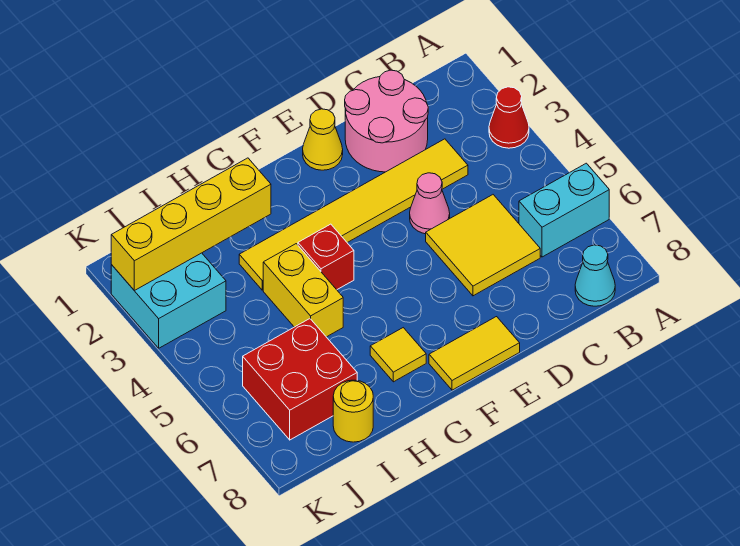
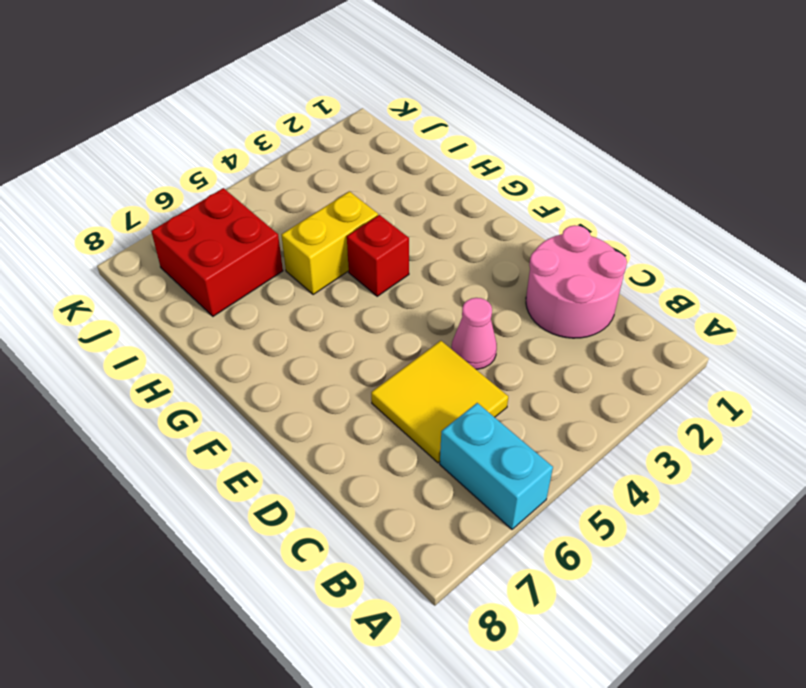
none -> red cone A3 level 1
none -> cyan cone B8 level 1
none -> yellow tile C3:H3 level 1

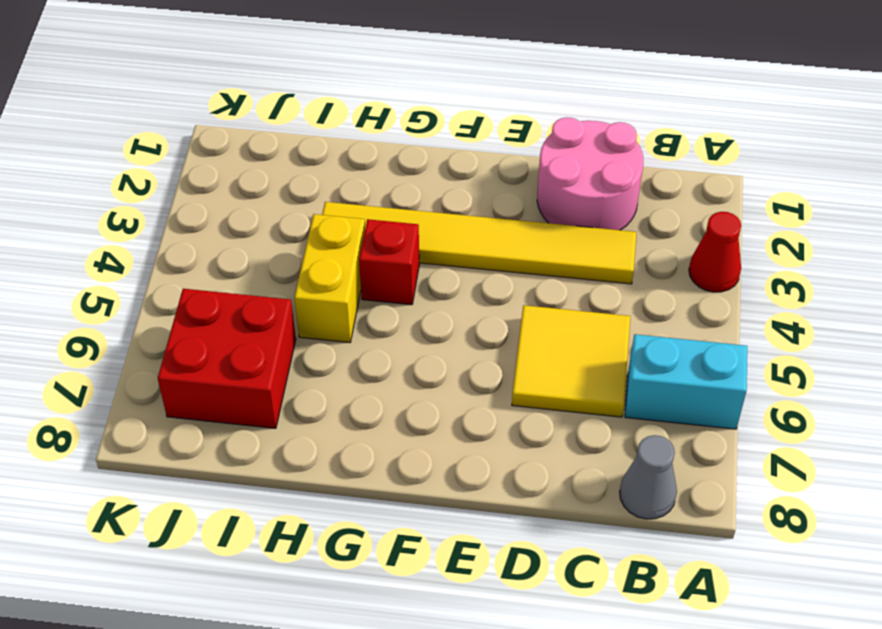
grey cone B8 level 1 -> cyan cone B8 level 1
none -> pink cone D4 level 1
none -> yellow cone E1 level 1
none -> yellow tile E8:F8 level 1

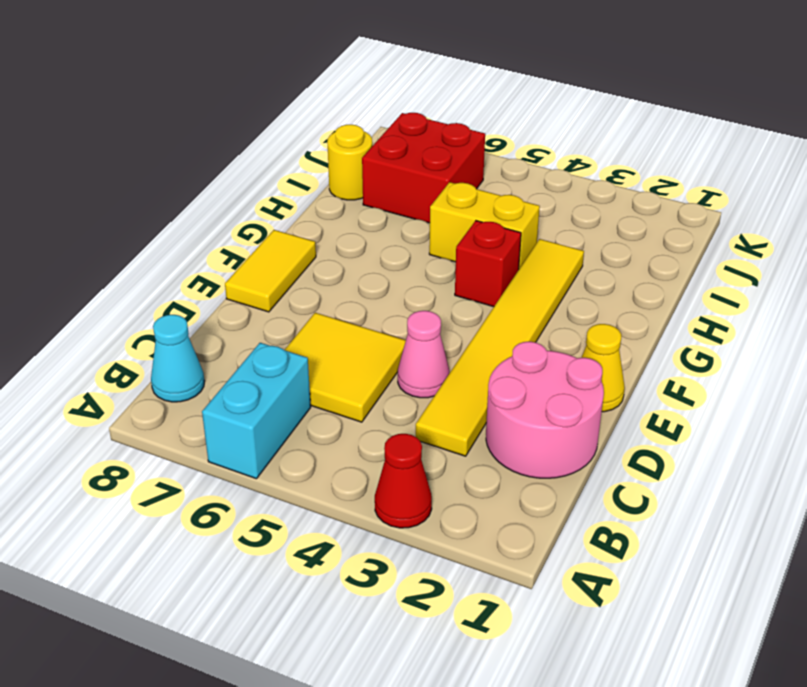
none -> yellow tile G7 level 1
none -> cyan brick J2:K3 level 1
none -> yellow brick H2:K2 level 2

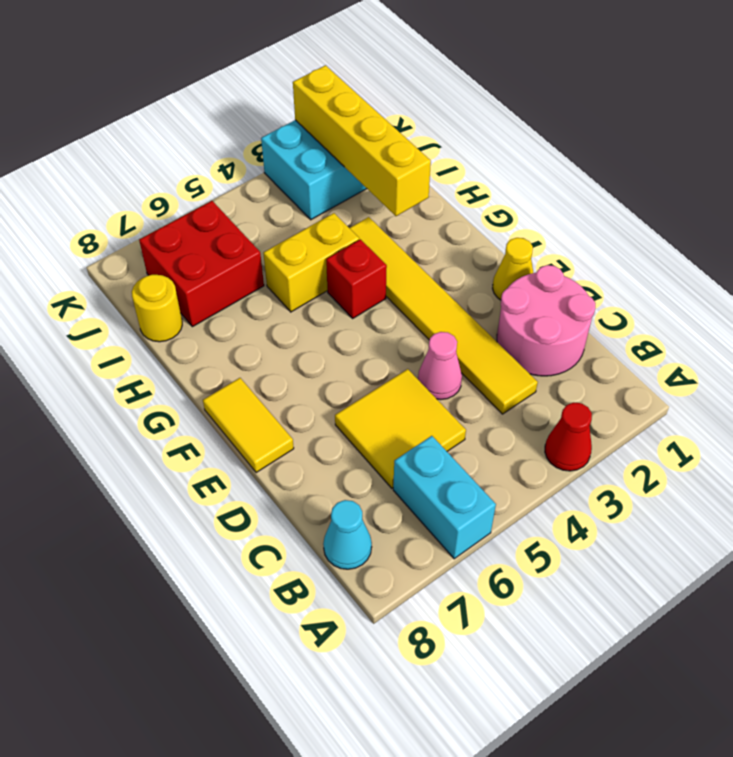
none -> yellow tile G7 level 1

